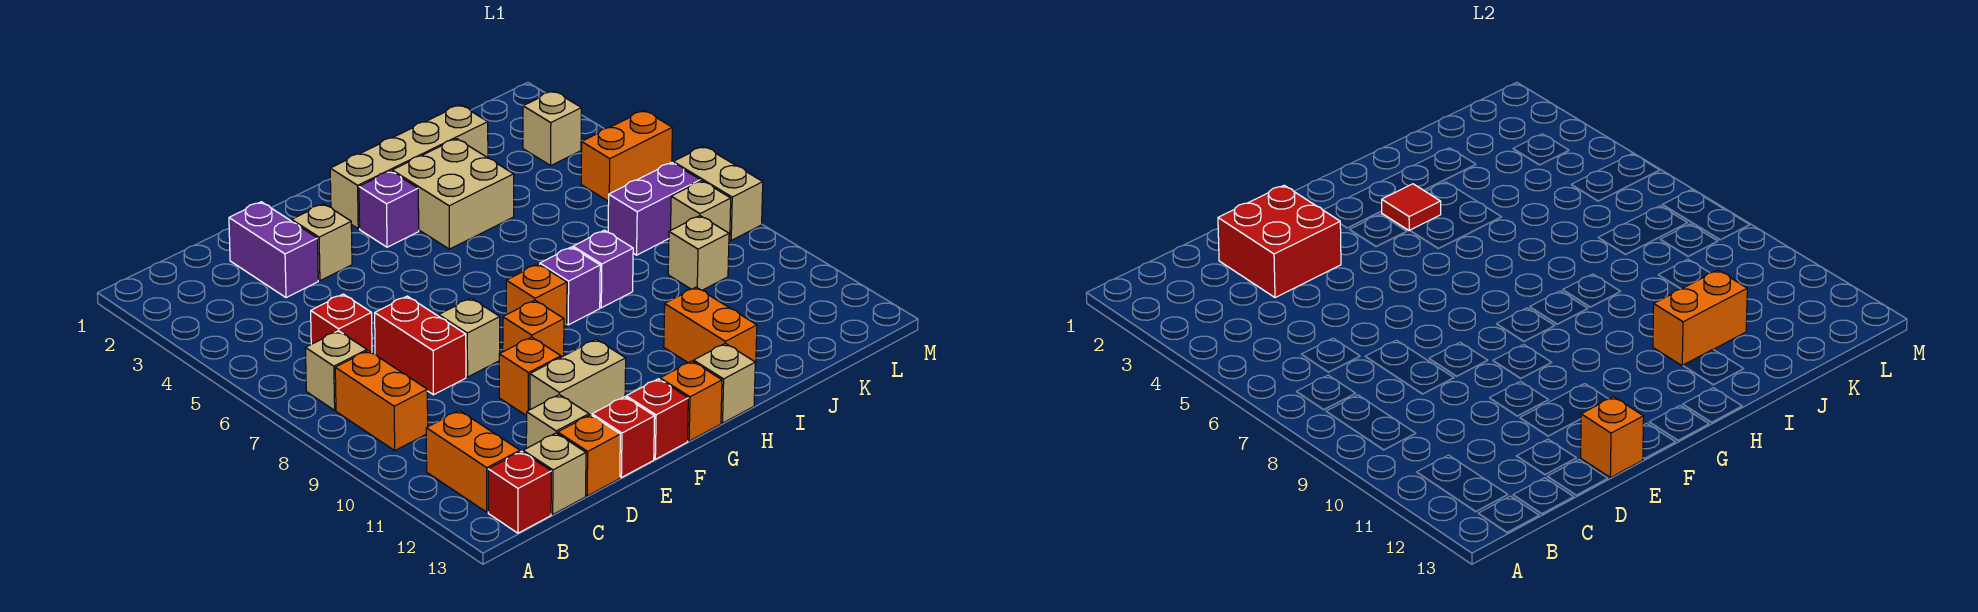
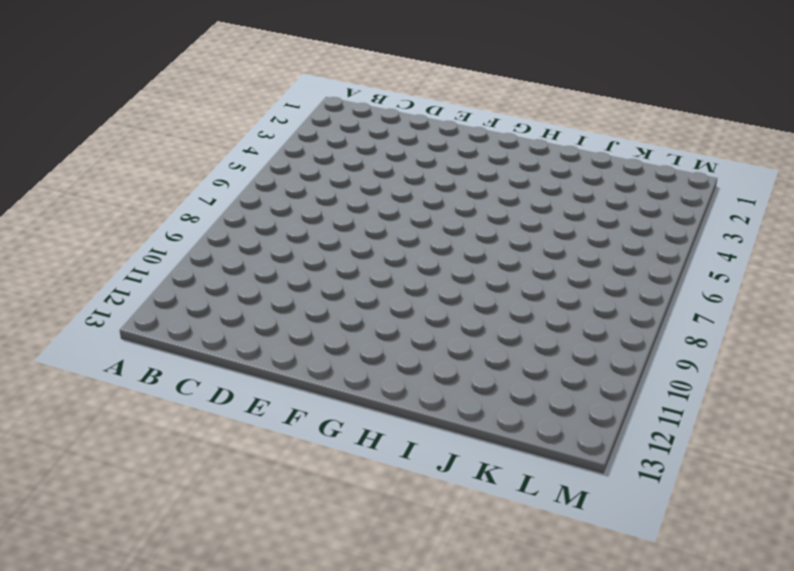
none -> tan brick B7 level 1
none -> orange brick B8:B9 level 1
none -> orange brick B11:B12 level 1
none -> red brick B13 level 1

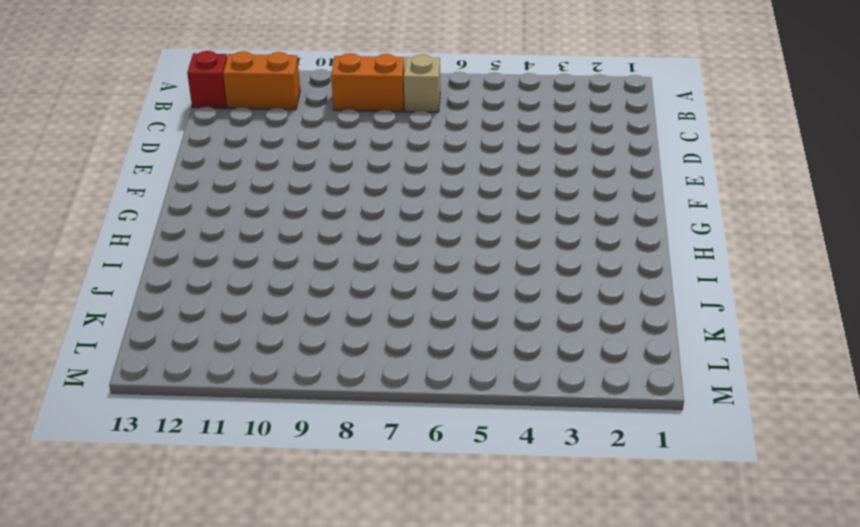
none -> red brick C6 level 1
none -> tan brick C13 level 1
none -> purple brick D2:D3 level 1
none -> red brick D7:D8 level 1

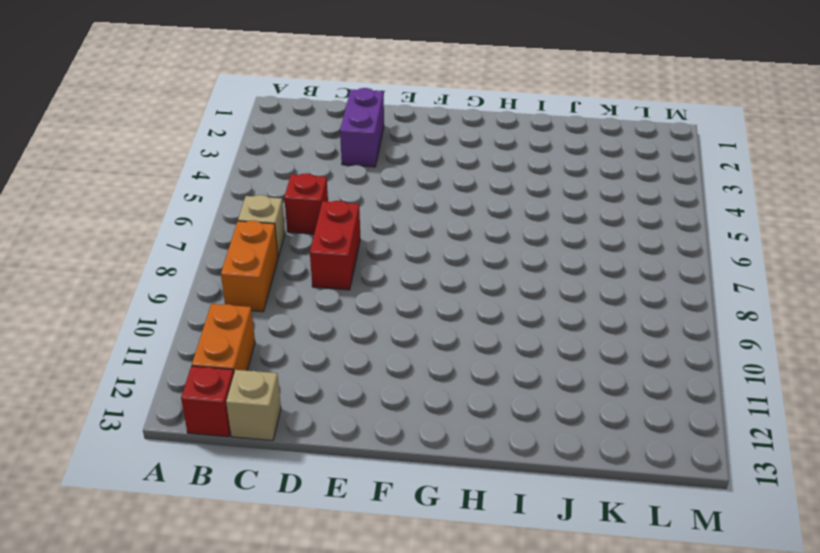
none -> tan brick D12 level 1
none -> orange brick D13 level 1
none -> tan brick E3 level 1
none -> tan brick E8 level 1

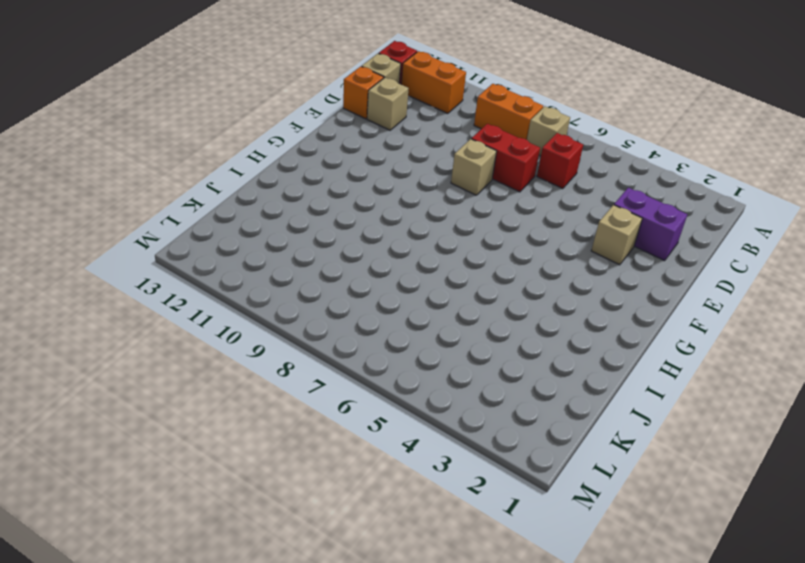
none -> orange brick E10 level 1
none -> tan brick E11:F11 level 1
none -> red brick E13 level 1
none -> orange brick F9 level 1

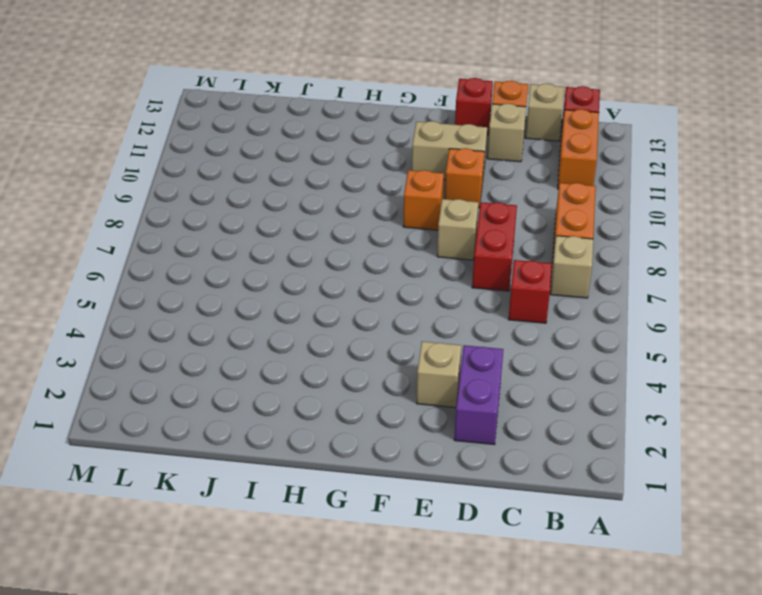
none -> red brick F13 level 1
none -> tan brick G2:J2 level 1
none -> purple brick G3 level 1
none -> orange brick G8 level 1

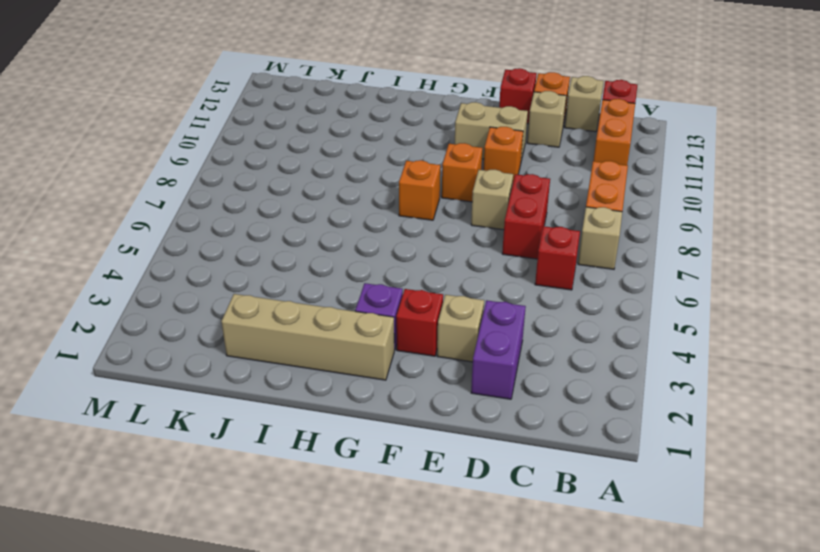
red brick F3 level 1 -> red brick F13 level 1
none -> orange brick G13 level 1
none -> tan brick H3:I4 level 1
none -> purple brick H8 level 1
none -> tan brick H13 level 1

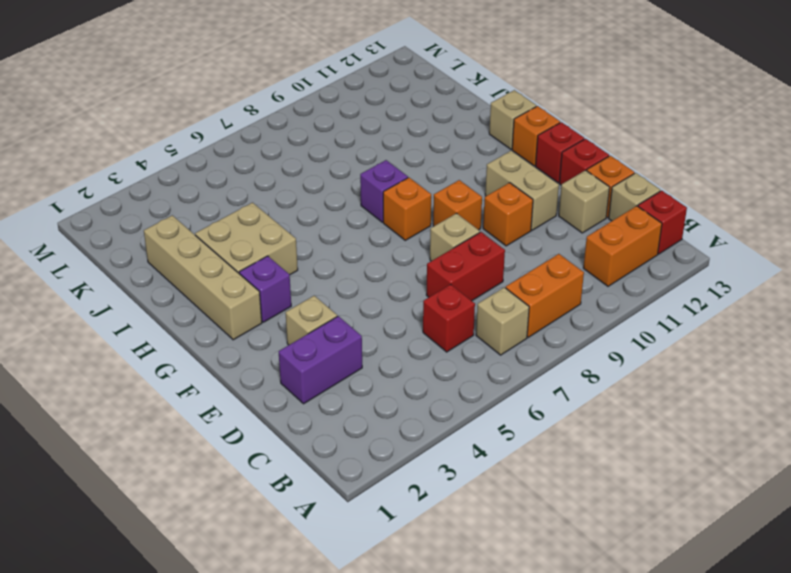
none -> purple brick I8 level 1
none -> orange brick I11:I12 level 1
none -> purple brick K7:L7 level 1
none -> tan brick K9 level 1

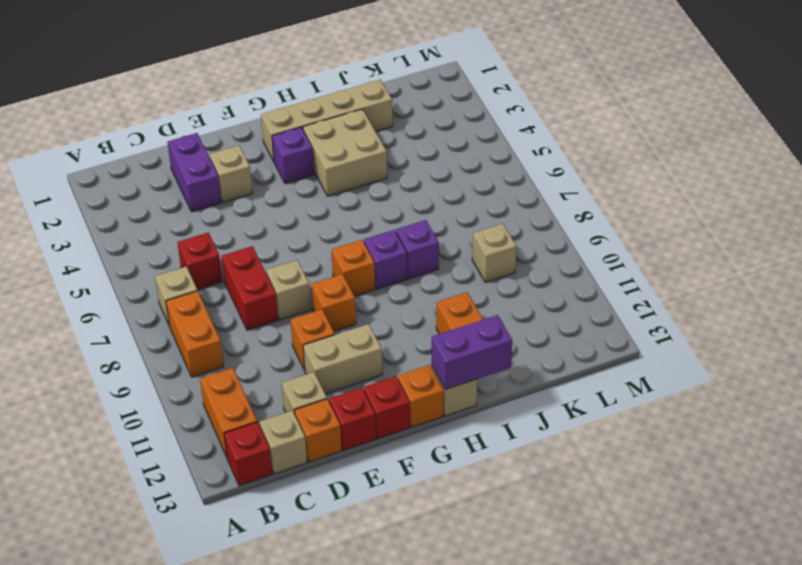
purple brick H13:I13 level 2 -> purple brick K7:L7 level 1
none -> tan brick L3 level 1
none -> orange brick L5:M5 level 1
none -> tan brick L8 level 1
none -> tan brick M7:M8 level 1

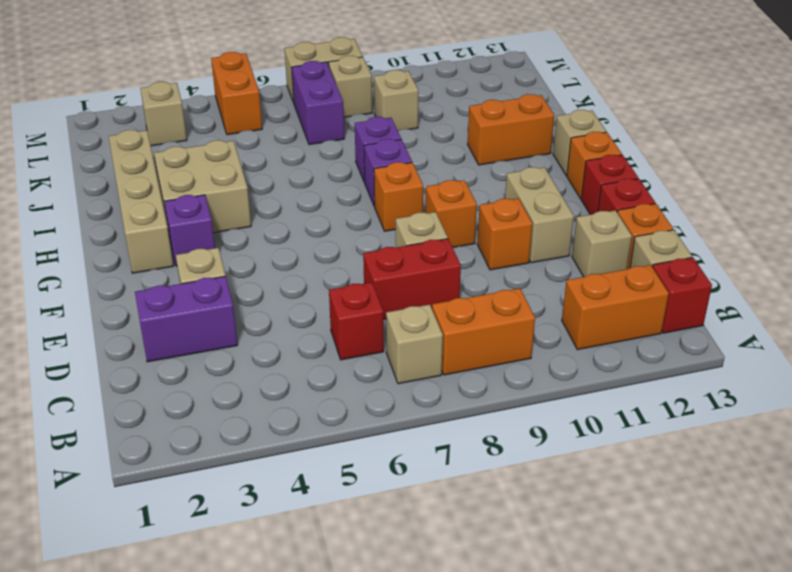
none -> red brick D2:E3 level 2
none -> orange brick E13 level 2
none -> red tile H3 level 2
none -> orange brick I11:J11 level 2

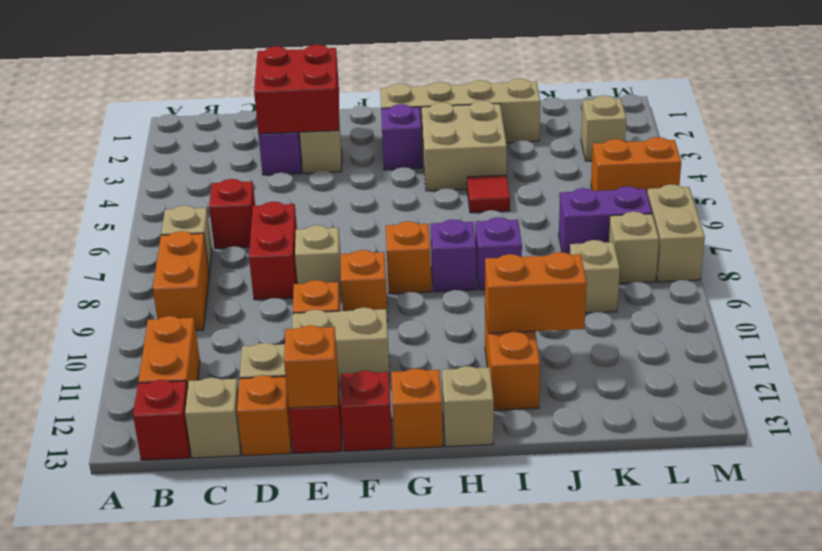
red tile I5 level 1 -> red tile H3 level 2

